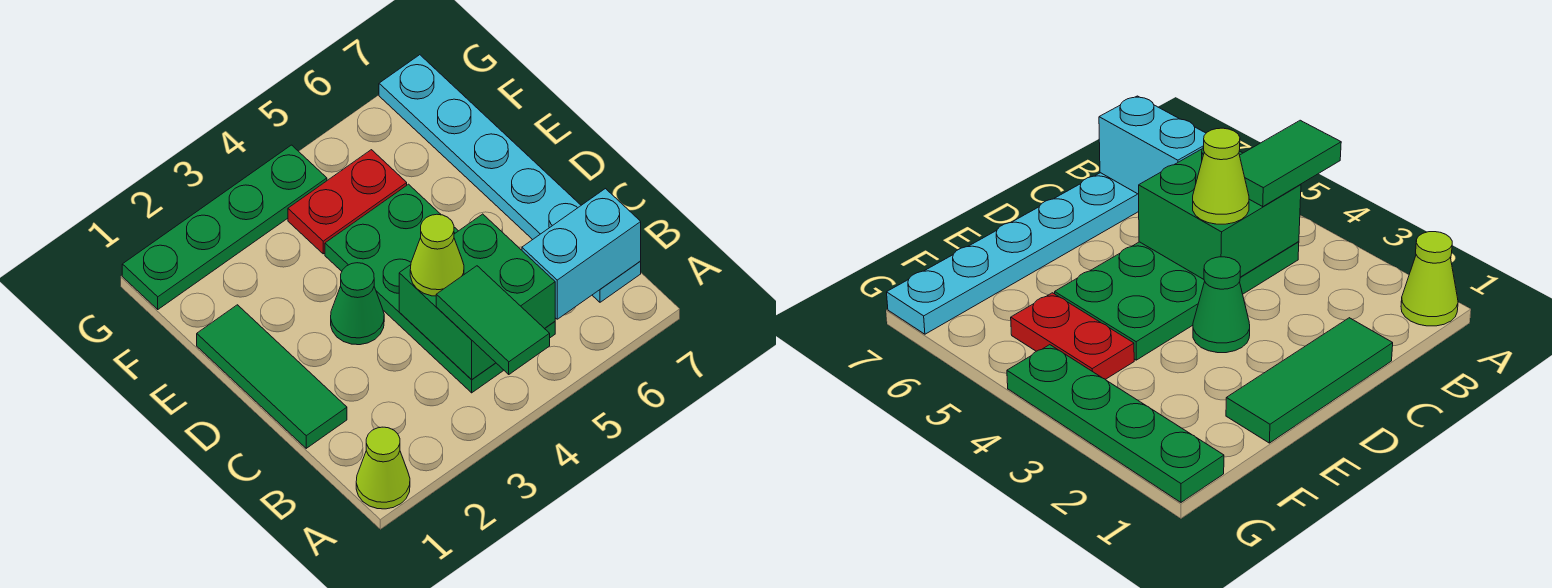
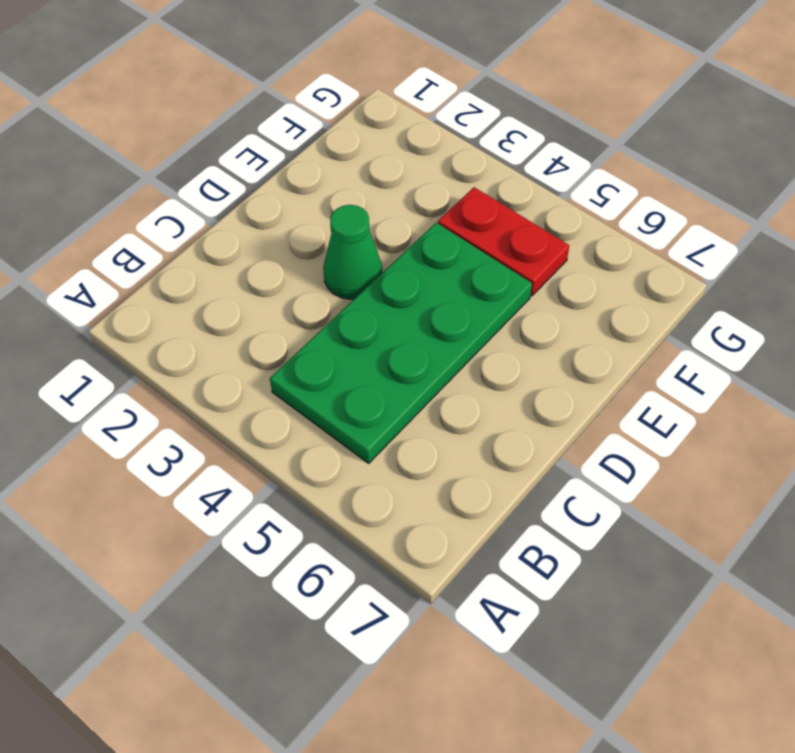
none -> lime cone A1 level 1
none -> cyan plate B7:G7 level 1

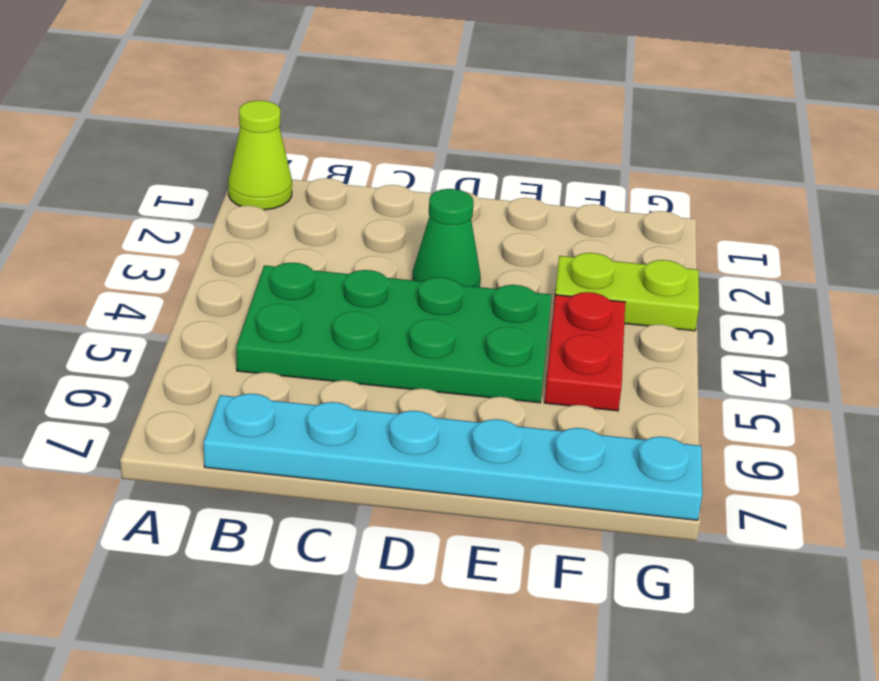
lime plate F3:G3 level 1 -> green plate G1:G4 level 1
none -> green tile C1:E1 level 1
none -> green brick B4:C5 level 2

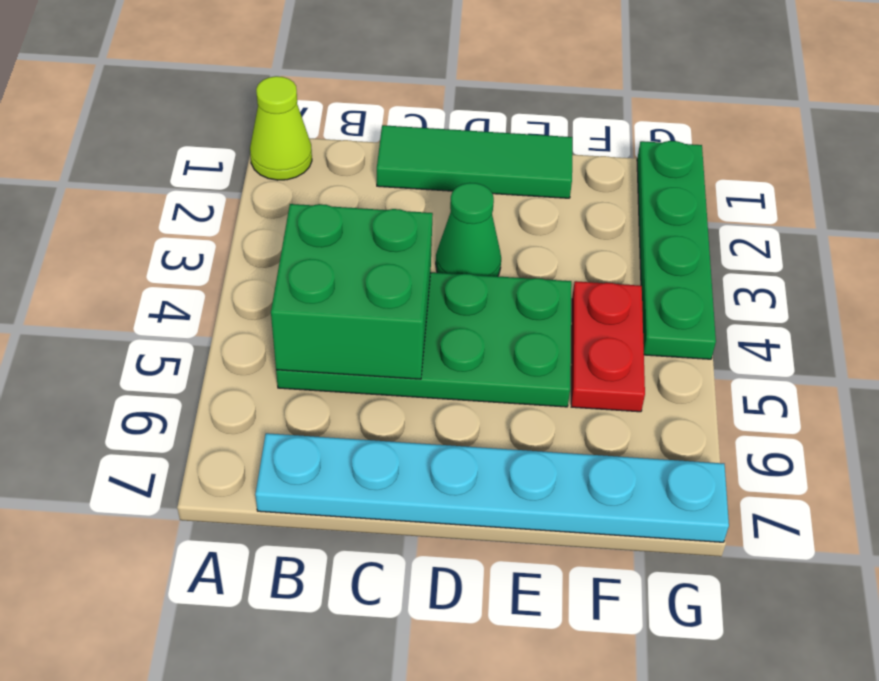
none -> cyan brick B6:B7 level 2
none -> green tile A4:B4 level 3

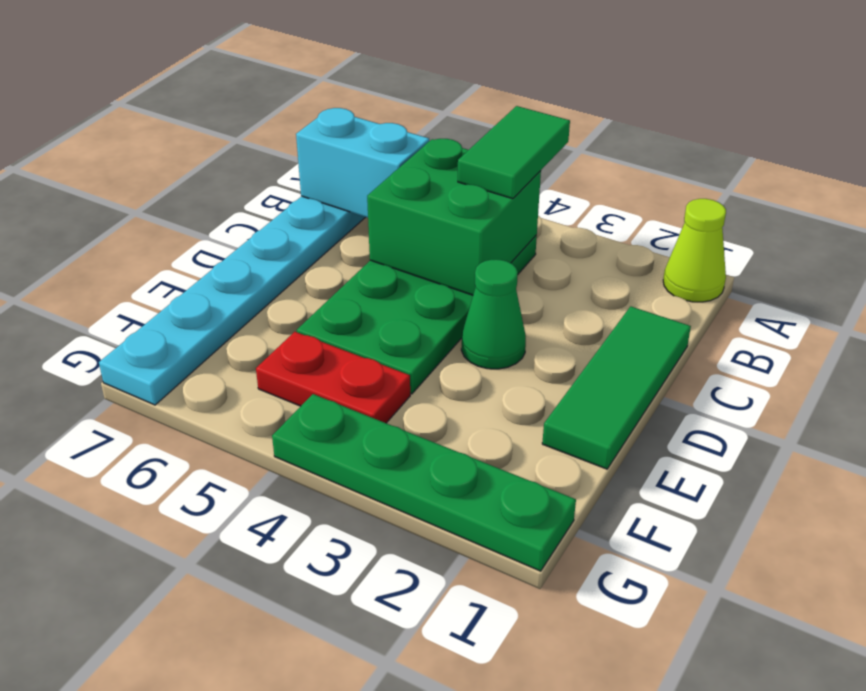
none -> lime cone C4 level 3

